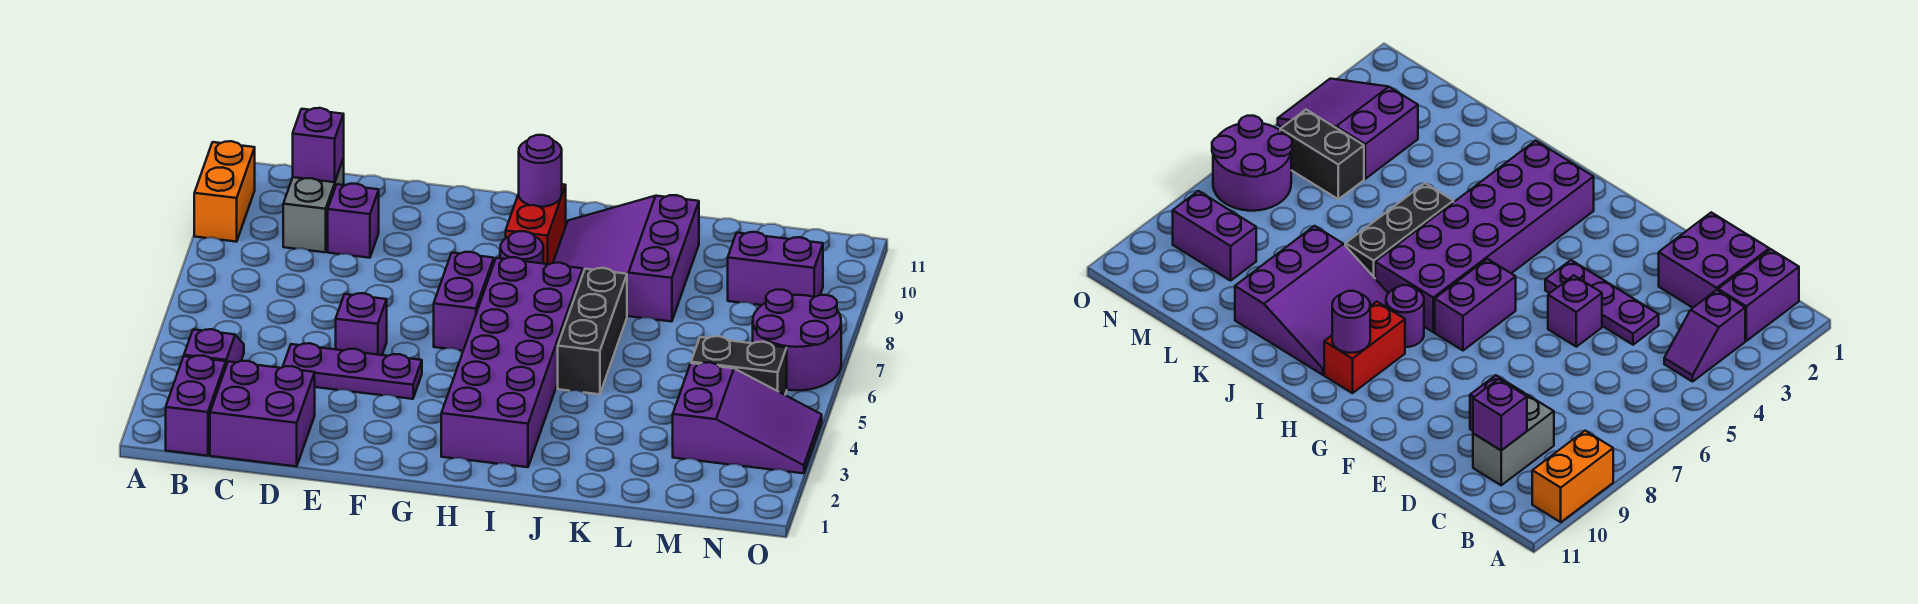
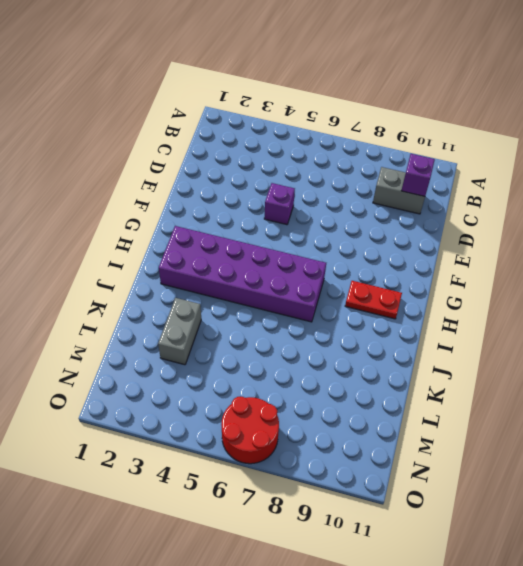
red plate H9:H10 level 1 -> red brick H9:H10 level 1
grey brick K3:L3 level 1 -> none
red round brick N6:O7 level 1 -> purple round brick N6:O7 level 1
none -> orange brick A9:A10 level 1
none -> purple brick B1:B2 level 1
none -> purple slope B3:B4 level 1 top 3

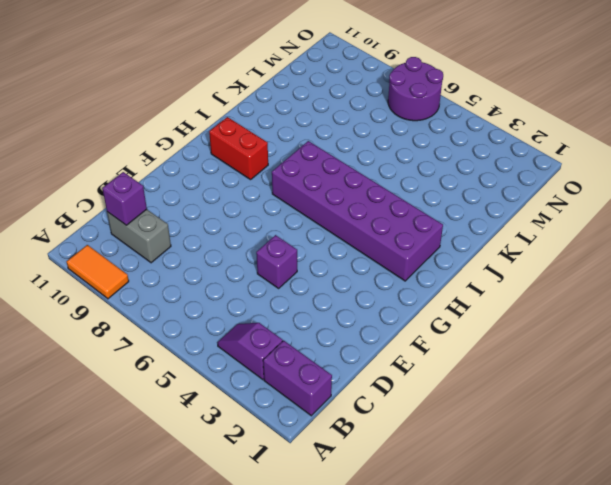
orange tile A9:A10 level 1 -> orange brick A9:A10 level 1
none -> purple brick C1:D2 level 1
none -> purple plate D4:F4 level 1
none -> purple brick D9 level 1

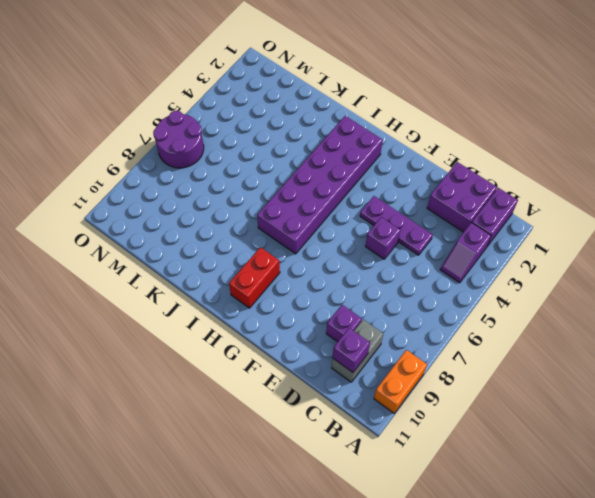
none -> purple brick G6:G7 level 1
none -> purple round brick H8 level 1
none -> purple slope I8:K10 level 1 top K

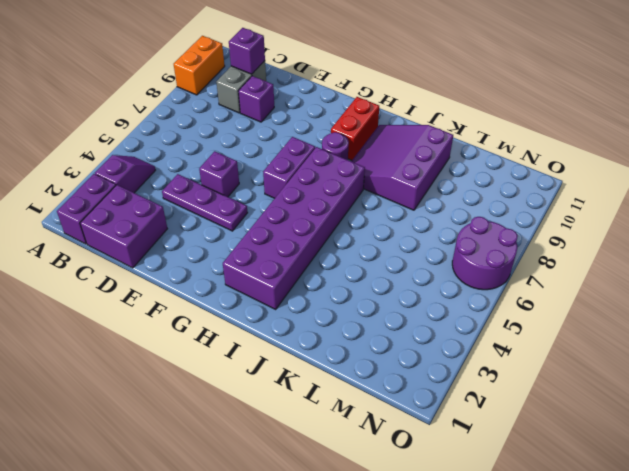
none -> black brick J5:J7 level 1
none -> purple slope M3:O4 level 1 top M
none -> black brick M5:N5 level 1

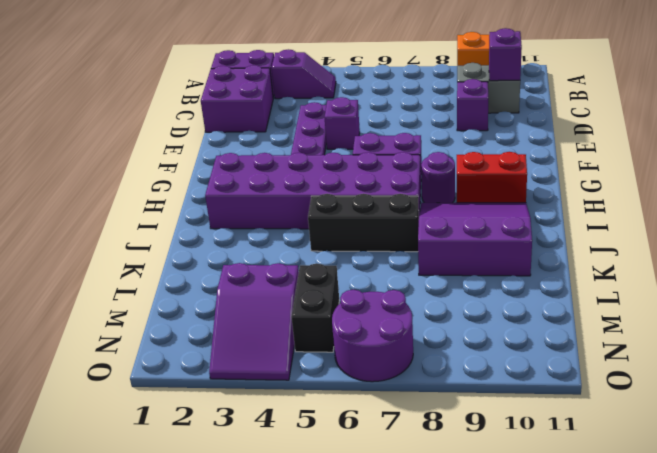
none -> purple brick M9:N9 level 1
none -> purple round brick H10 level 2

